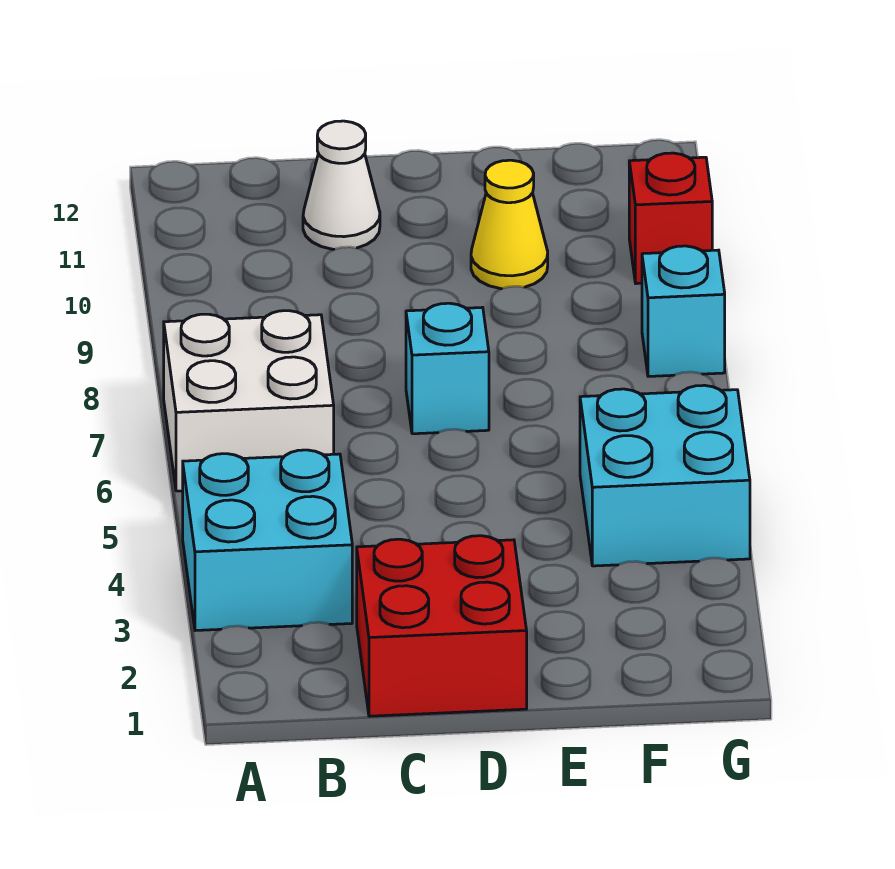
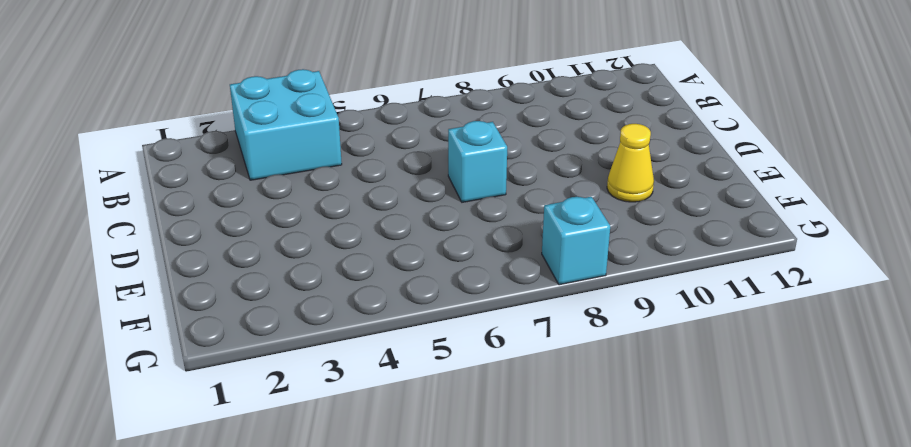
none -> white brick A6:B7 level 1
none -> red brick C1:D2 level 1

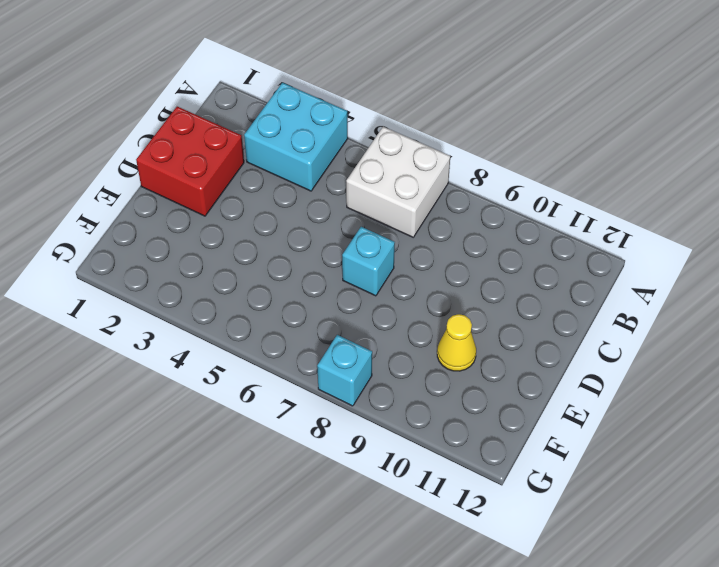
none -> white cone C11 level 1
none -> cyan brick F4:G5 level 1

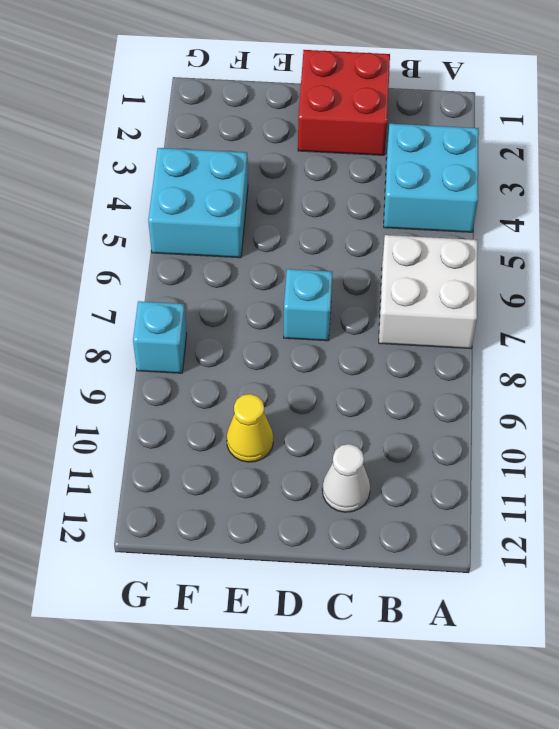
none -> red brick G10 level 1

